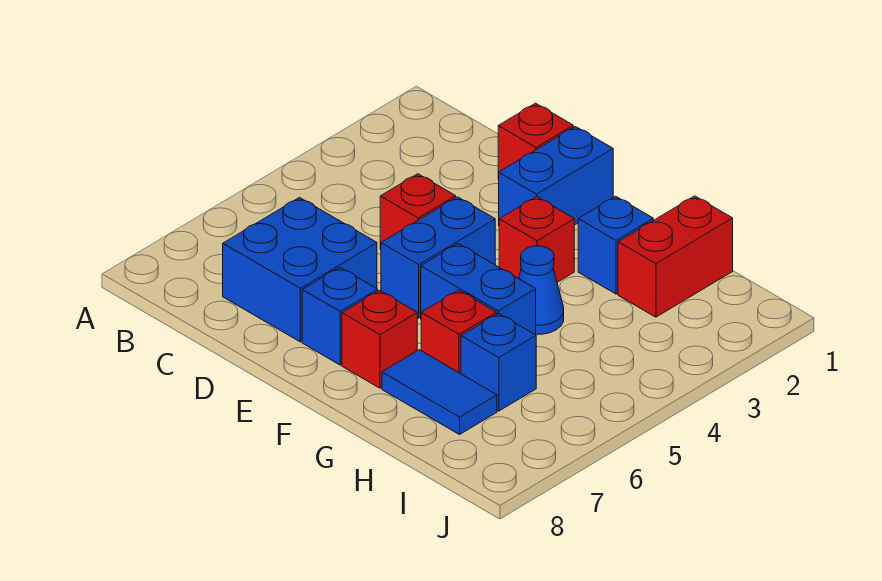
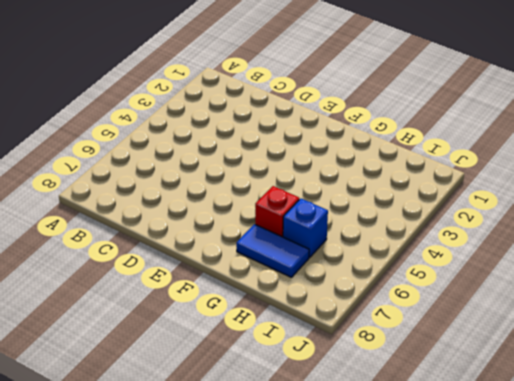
none -> blue brick C6:D7 level 1
none -> red brick D1 level 1
none -> red brick D4 level 1

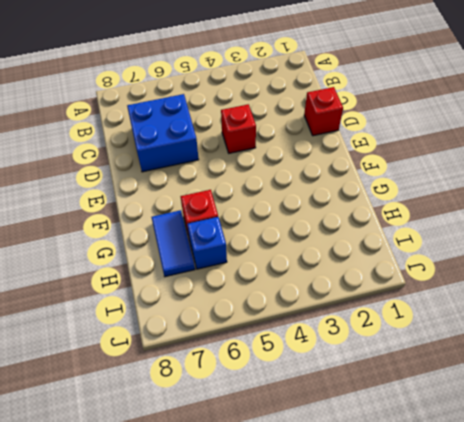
none -> blue brick E1:E2 level 1
none -> blue brick E4:E5 level 1
none -> blue brick E7 level 1

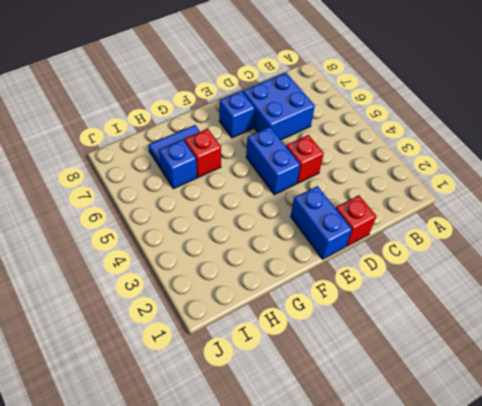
none -> red brick F3 level 1
none -> blue brick F5:G5 level 1
none -> red brick F7 level 1

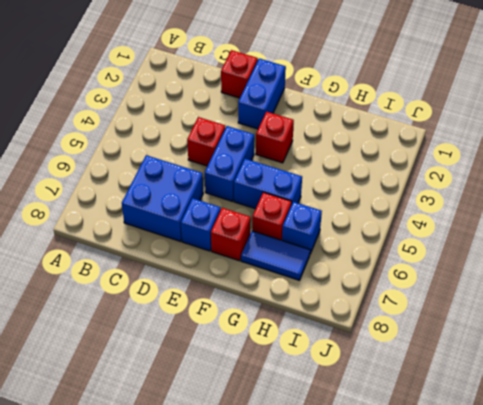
none -> blue brick G2 level 1
none -> blue cone G4 level 1
none -> red brick H1:H2 level 1

